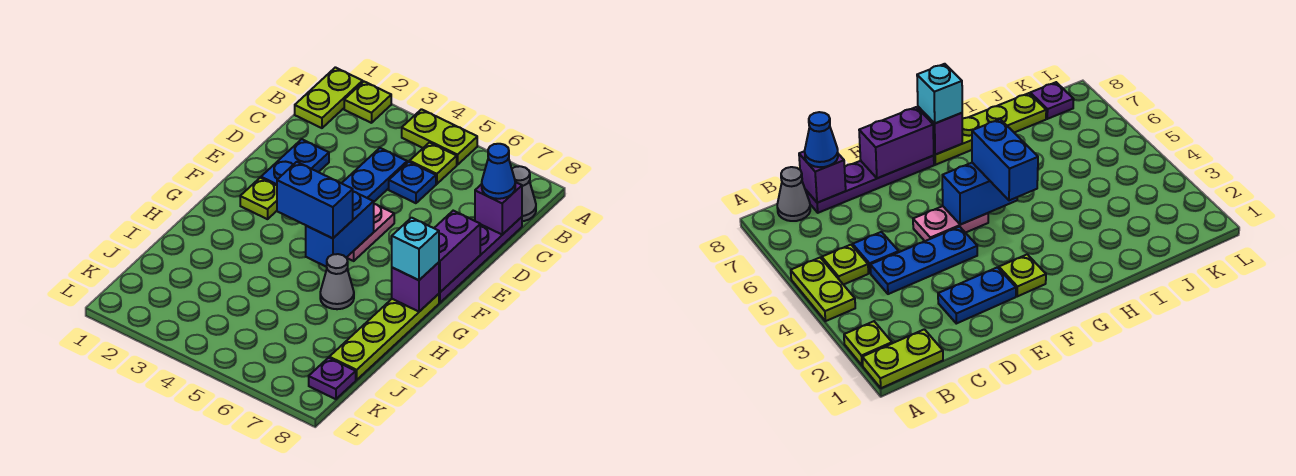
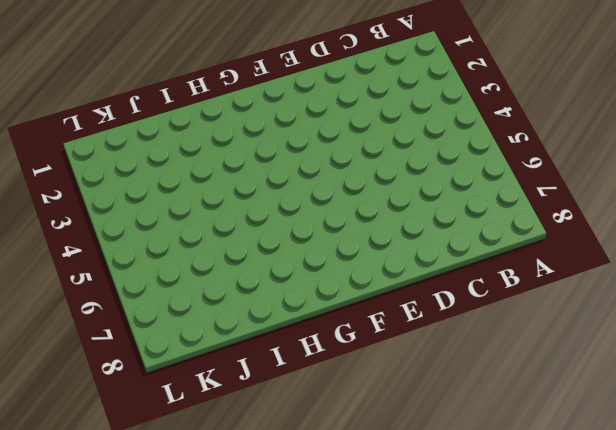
none -> lime plate A1:B1 level 1
none -> lime plate A2 level 1
none -> lime plate A4:A5 level 1

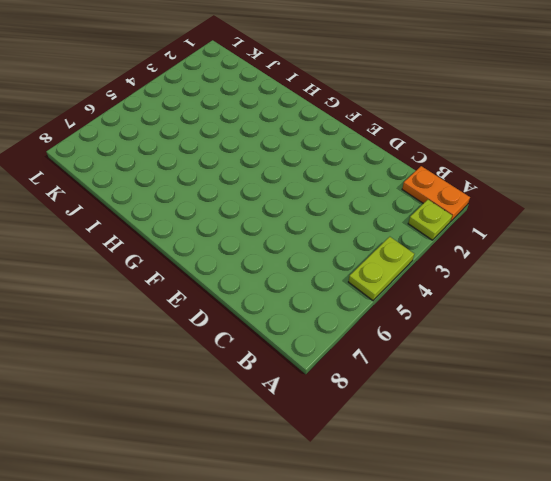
orange plate A1:B1 level 1 -> lime plate A1:B1 level 1
none -> lime plate B5 level 1
none -> grey cone B8 level 1
none -> blue plate C4:E4 level 1

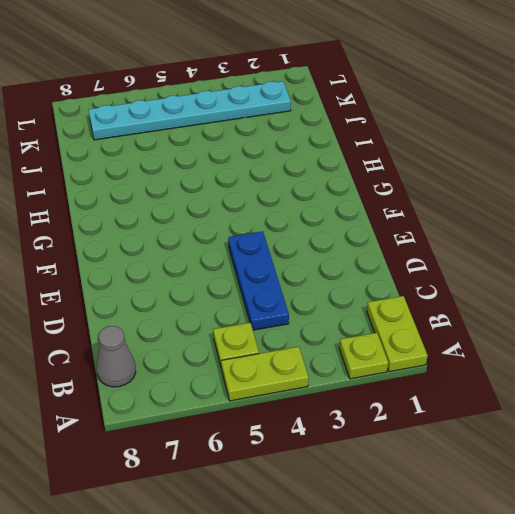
cyan plate K2:K7 level 1 -> none
none -> blue plate C5 level 1
none -> purple plate C8:F8 level 1
none -> blue plate D2:E2 level 1

